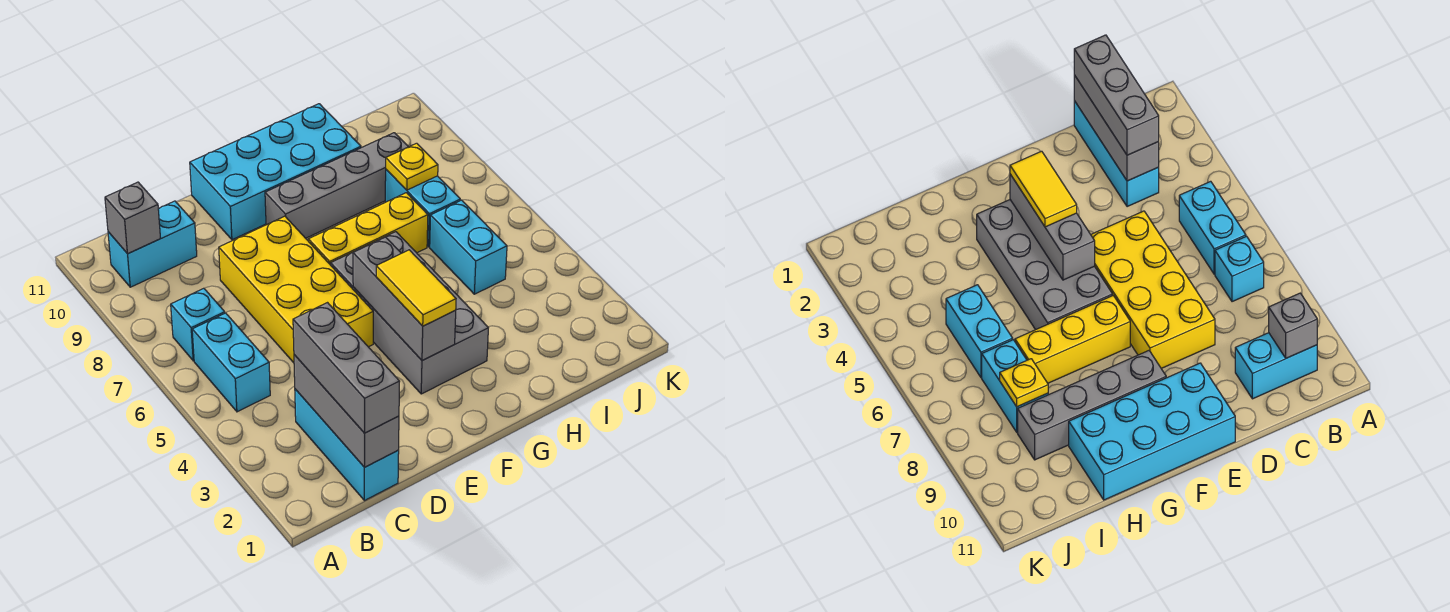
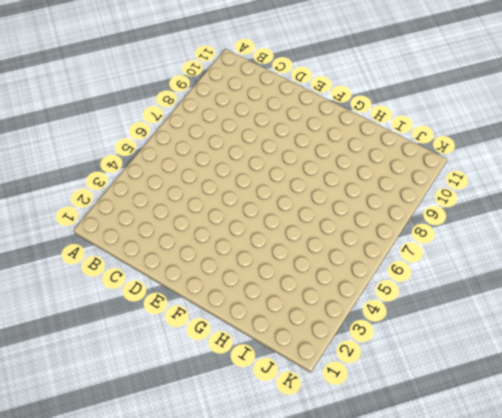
none -> cyan brick B5:B6 level 1
none -> cyan brick B7 level 1
none -> cyan brick B10:C10 level 1

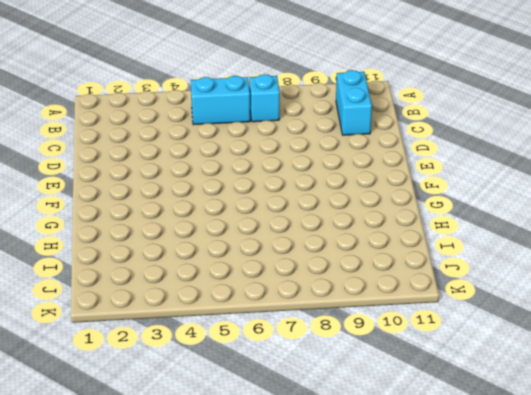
none -> cyan brick C1:C3 level 1
none -> yellow brick D5:E8 level 1
none -> cyan brick E10:H11 level 1

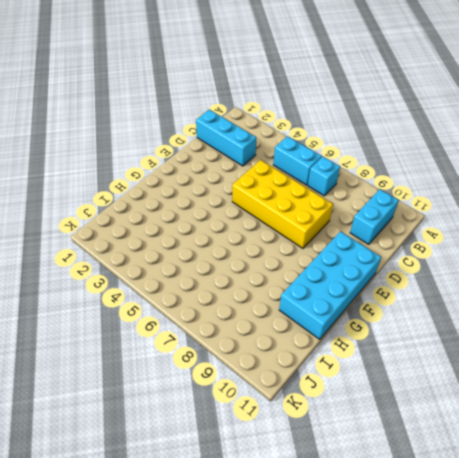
none -> grey brick F3:G6 level 1
none -> yellow brick F7:H7 level 1
none -> grey brick F9:I9 level 1

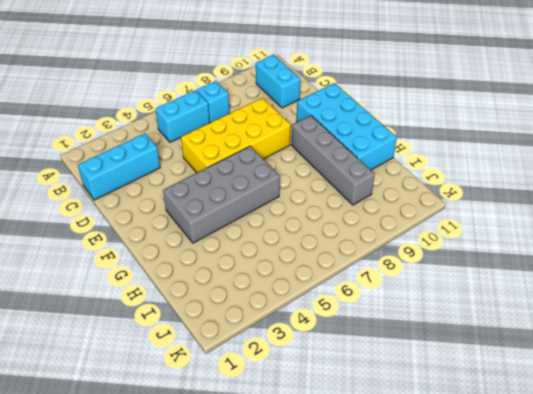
none -> yellow brick F7:H7 level 1
none -> cyan brick I5:I6 level 1
none -> cyan brick I7:I8 level 1

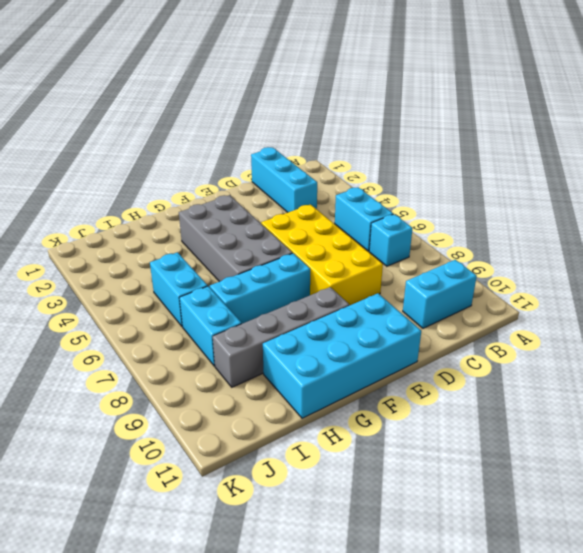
cyan brick F7:H7 level 1 -> yellow brick F7:H7 level 1
none -> grey brick B10 level 2
none -> grey brick C1:C3 level 2
none -> grey brick F3:F5 level 2

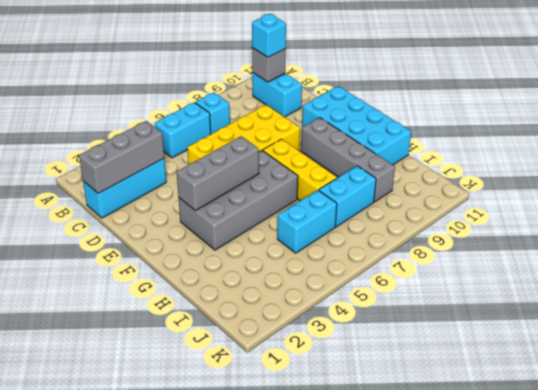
cyan brick B10 level 3 -> none
none -> yellow plate I8 level 2
none -> grey brick C1:C3 level 3
none -> yellow tile F3:F4 level 3

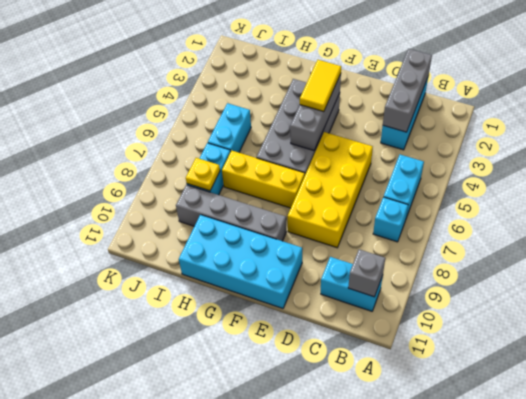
none -> grey brick C1:C3 level 3

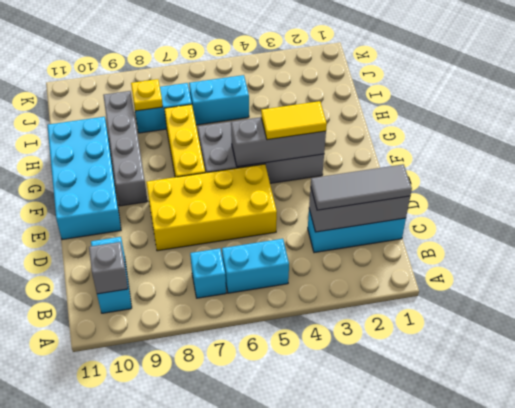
grey tile C1:C3 level 3 -> grey brick C1:C3 level 3

